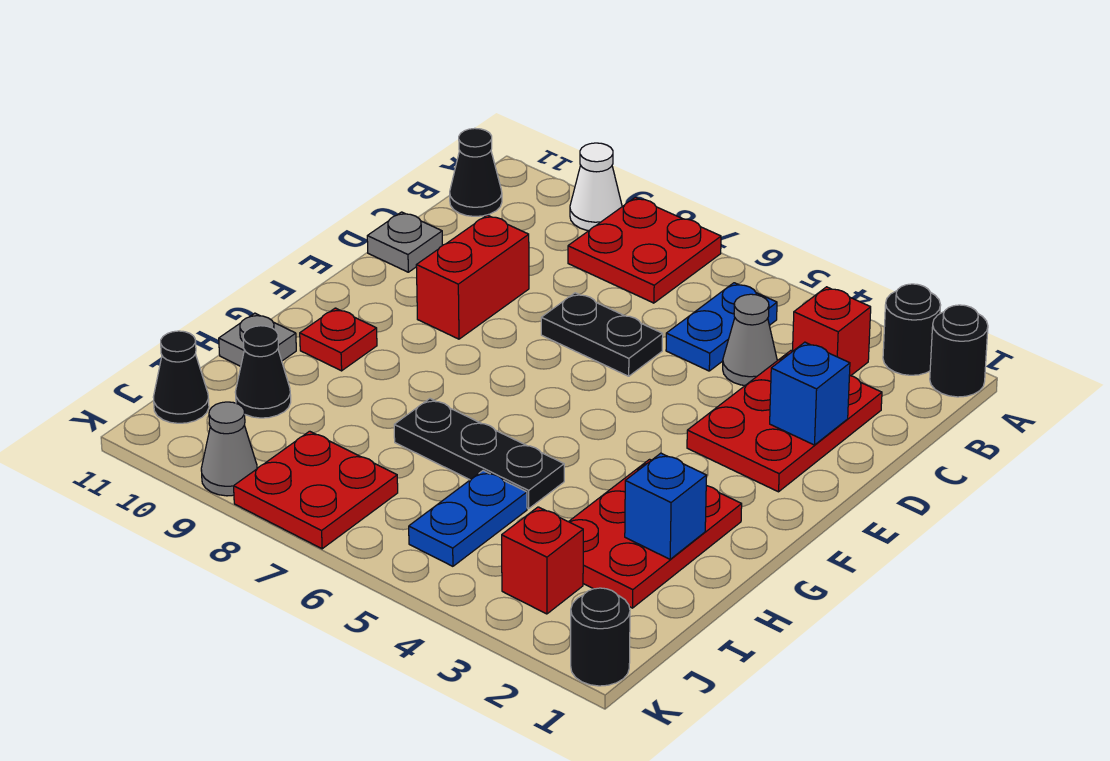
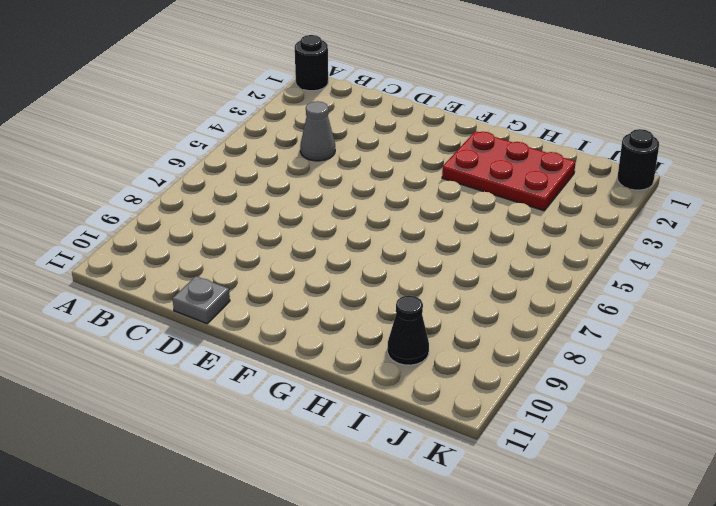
none -> black round brick A2 level 1
none -> red plate A7:B8 level 1
none -> white cone A9 level 1

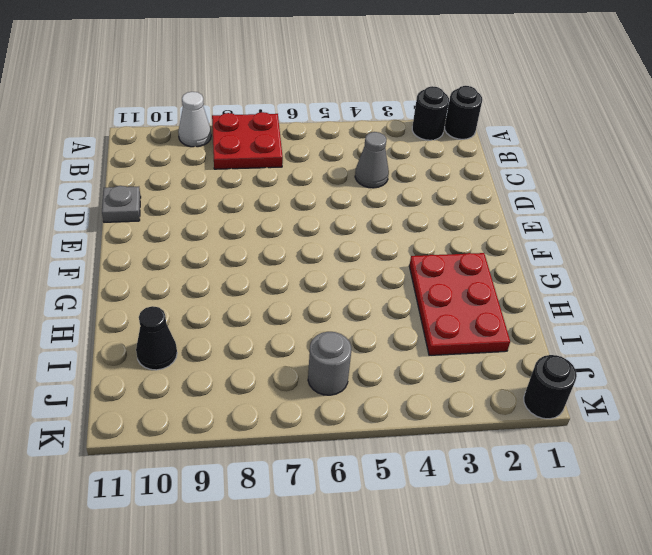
grey round brick J6 level 1 -> none
none -> red brick B3 level 1
none -> blue plate B5:C5 level 1
none -> black cone B11 level 1

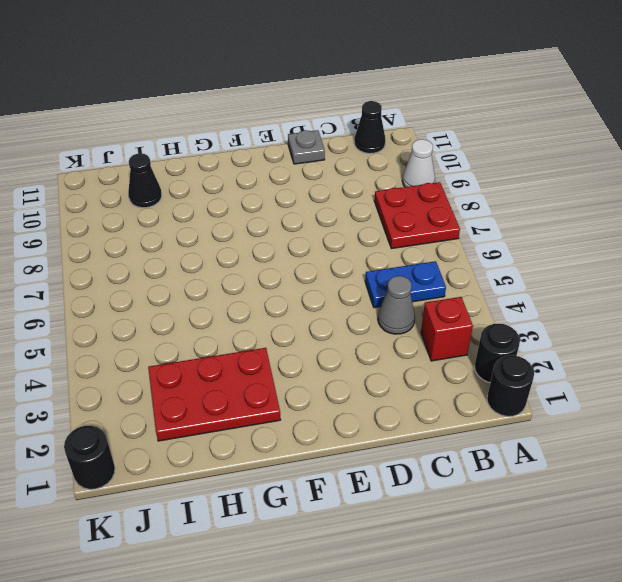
none -> red plate C2:E3 level 1
none -> black plate D6:D7 level 1
none -> red brick D9:E9 level 1

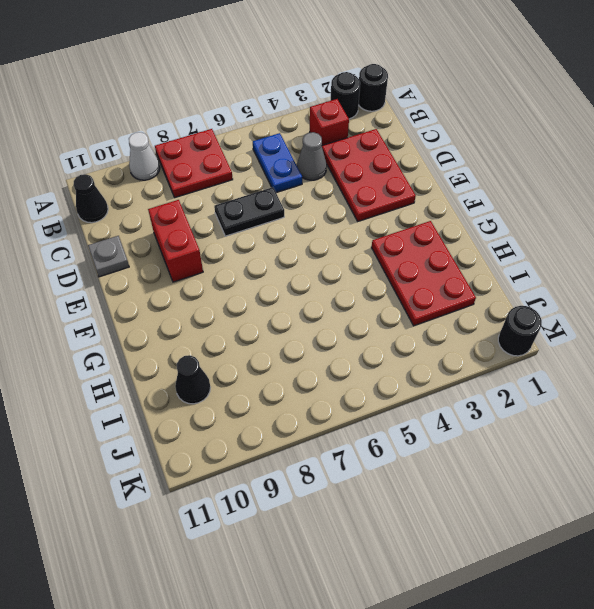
none -> red plate G10 level 1
none -> black plate H5:H7 level 1
none -> grey plate H11 level 1

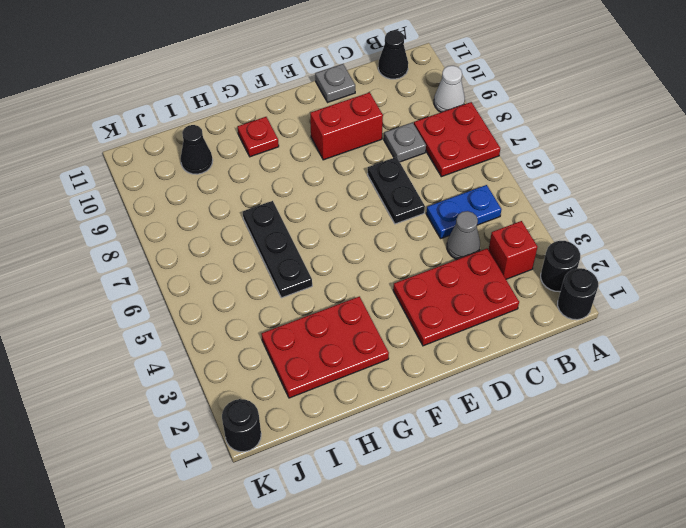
grey plate C8 level 1 -> grey plate H11 level 1
none -> blue plate I5:J5 level 1
none -> red brick J3 level 1
none -> red plate J7:K8 level 1

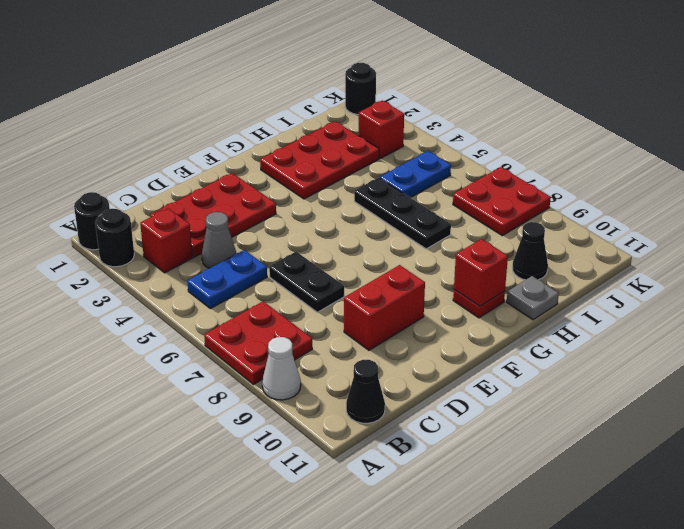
red brick G10 level 2 -> none
none -> grey plate D11 level 1
none -> black cone J11 level 1
none -> grey cone K9 level 1

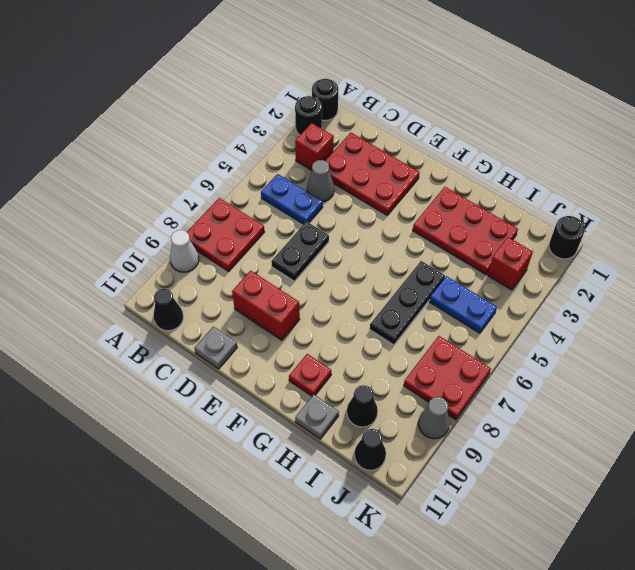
none -> blue brick D2 level 2
none -> blue brick H2 level 2

